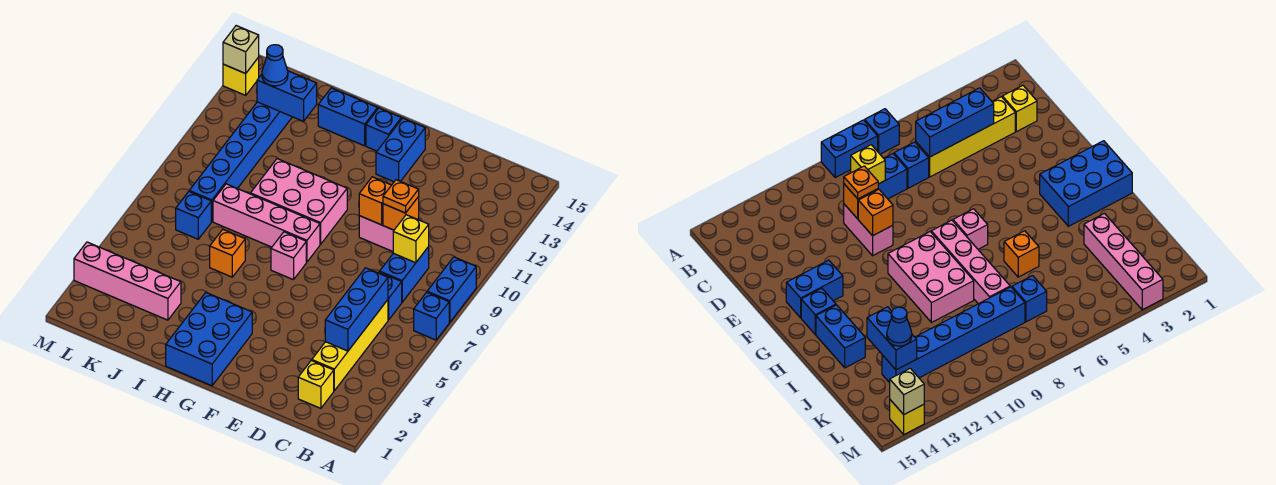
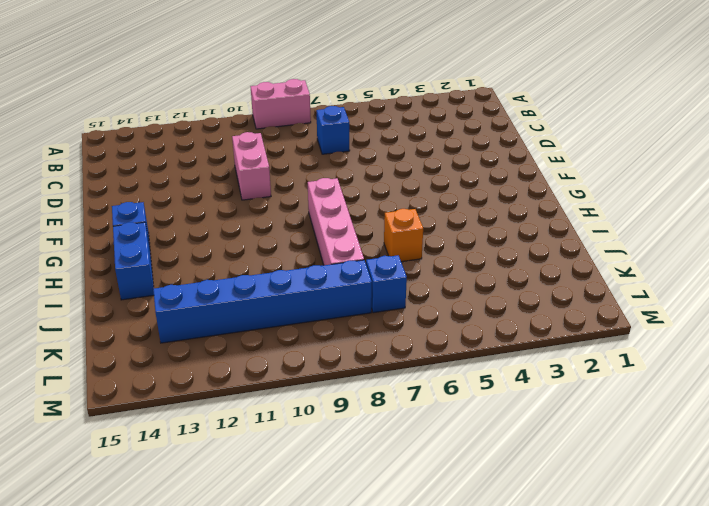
pink brick A8:A9 level 1 -> blue brick A8:A9 level 1
none -> blue brick A7 level 1
none -> yellow brick C2 level 1
none -> yellow brick C3:C6 level 1

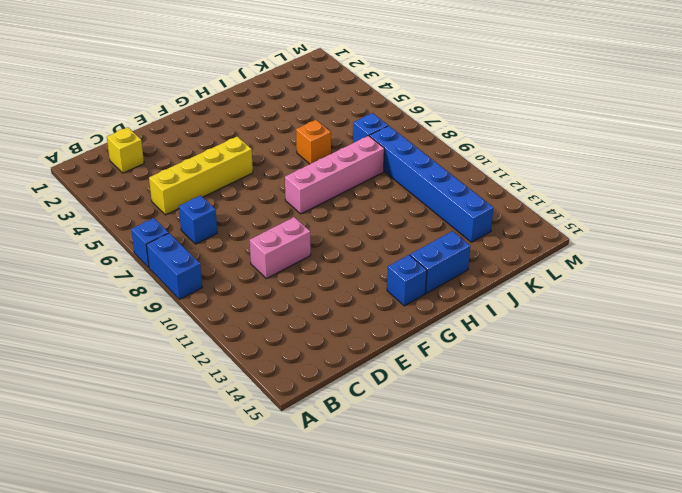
yellow brick C5:F5 level 1 -> yellow brick C3:C6 level 1
none -> blue brick C8:C9 level 1
none -> blue brick F13:F14 level 1
none -> blue brick G1:H3 level 1

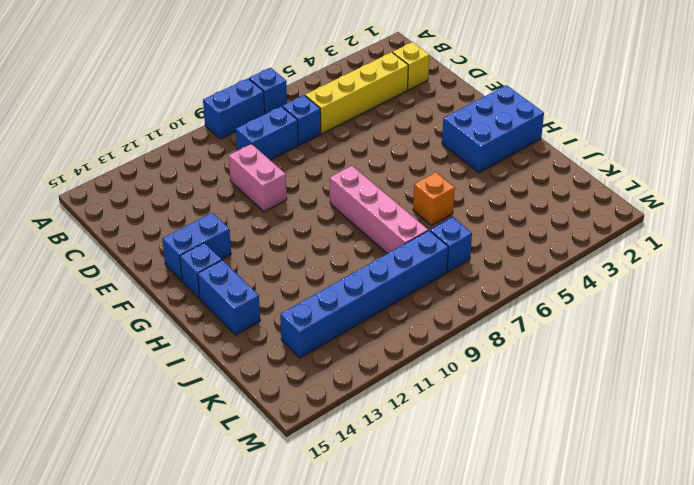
none -> pink brick G7 level 1
none -> pink brick G9:I10 level 1
none -> pink brick J3:M3 level 1

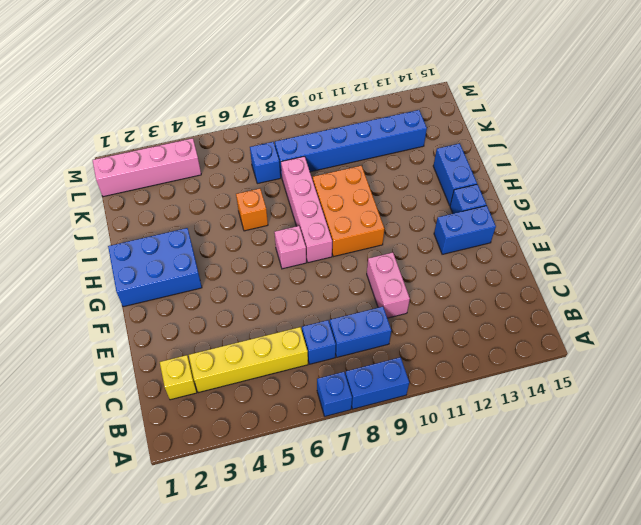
orange brick G9:I10 level 1 -> pink brick G9:I10 level 1
pink brick L1:L4 level 1 -> pink brick J3:M3 level 1
none -> yellow brick M14 level 1
none -> blue brick C4:C6 level 2
none -> yellow brick C9 level 2

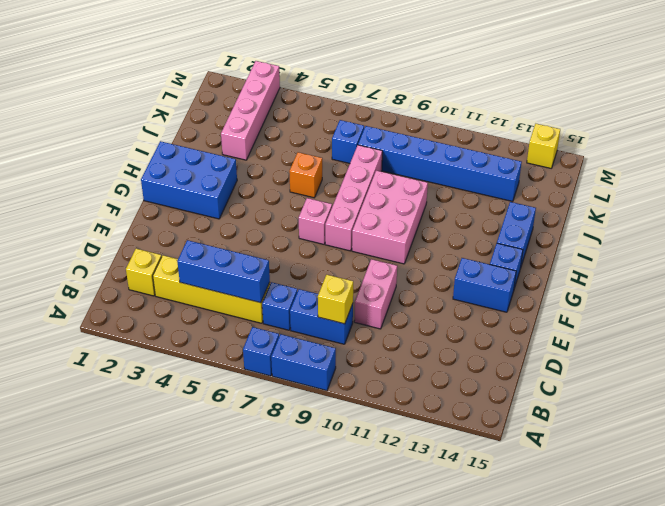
none -> orange brick D10 level 2
none -> orange brick E10 level 2
none -> blue brick J13:K13 level 2

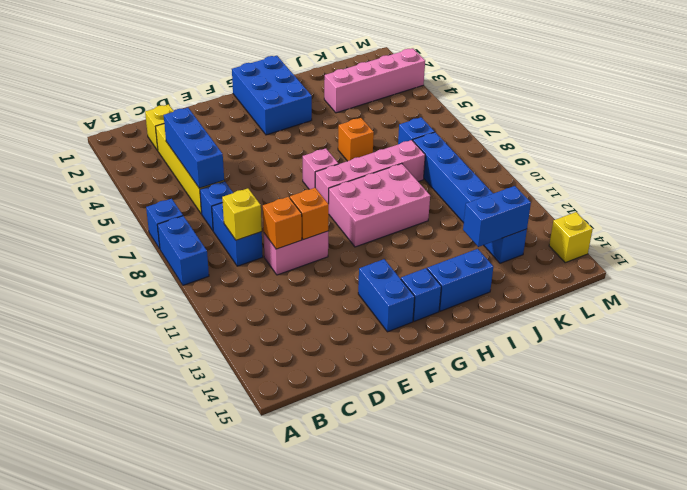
none -> tan brick M14 level 2
none -> orange plate D10 level 3
none -> blue cone K13 level 3

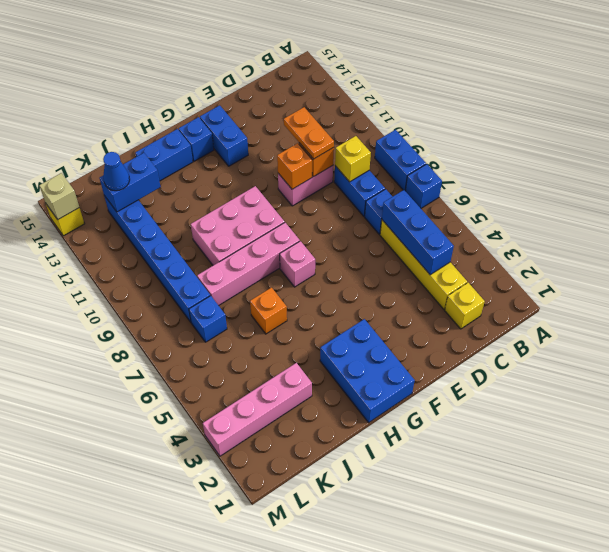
orange plate D10:D11 level 3 -> orange plate D10 level 3

